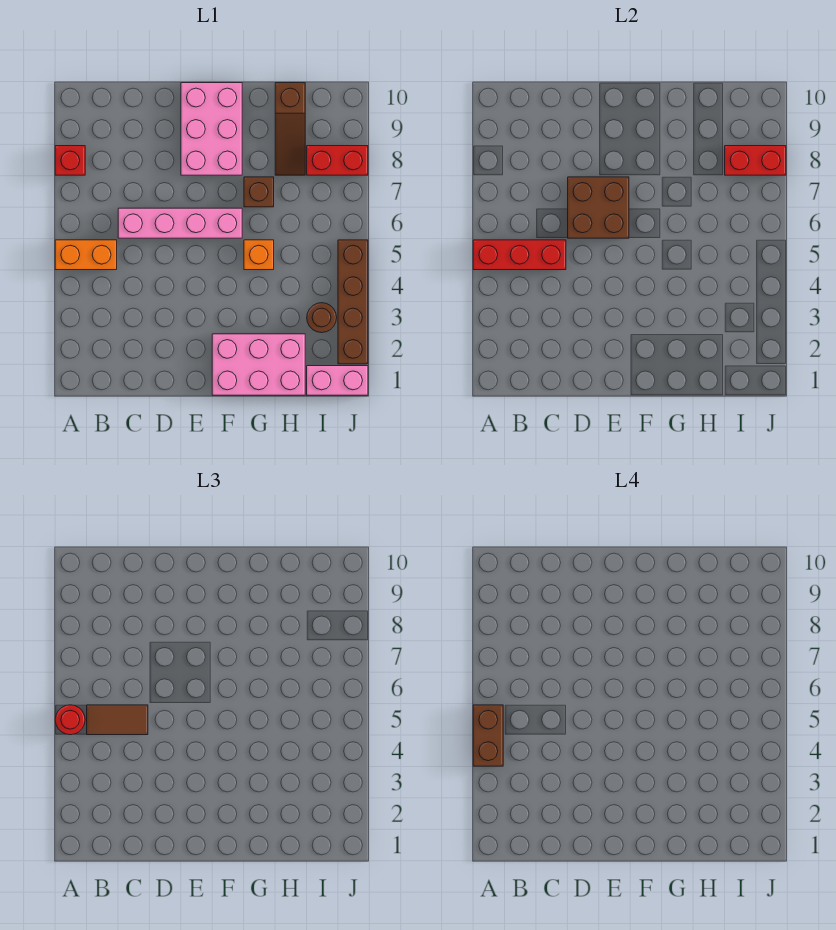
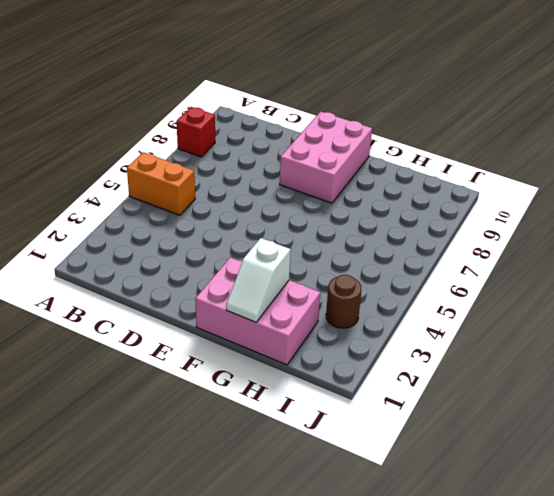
white slope G1:G2 level 2 top 2 -> none
none -> pink brick C6:F6 level 1
none -> orange brick G5 level 1
none -> brown brick G7 level 1

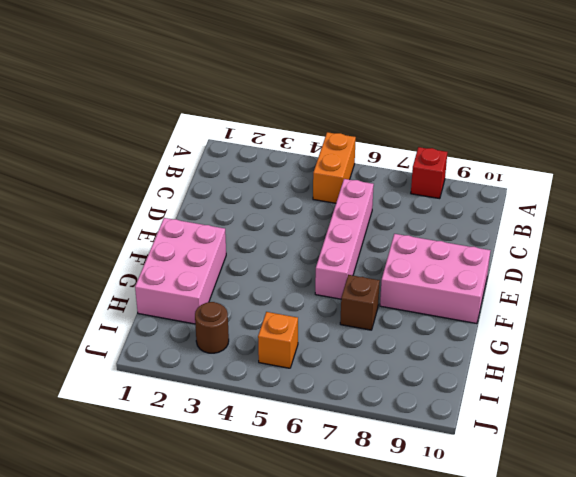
orange brick I5 level 1 -> orange brick G5 level 1
none -> brown slope H8:H10 level 1 top 10
none -> pink brick I1:J1 level 1
none -> red brick I8:J8 level 1

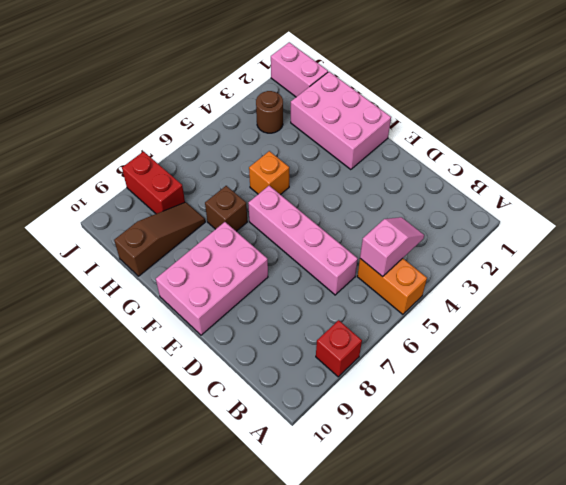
pink slope B4:B5 level 2 top 5 -> red brick A5:C5 level 2
none -> brown brick J2:J5 level 1
none -> brown brick D6:E7 level 2
none -> red brick I8:J8 level 2

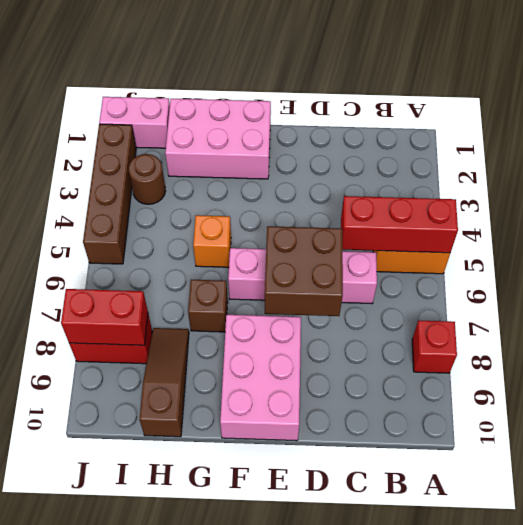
none -> red round brick A5 level 3
none -> brown tile B5:C5 level 3
none -> brown brick A4:A5 level 4

